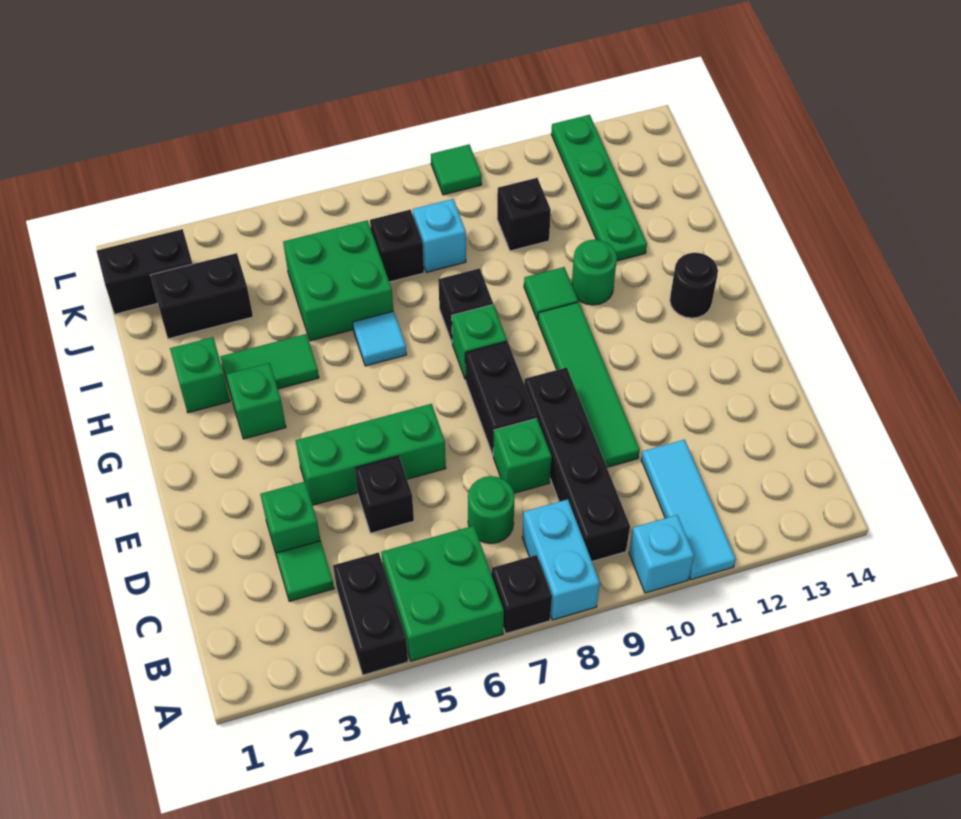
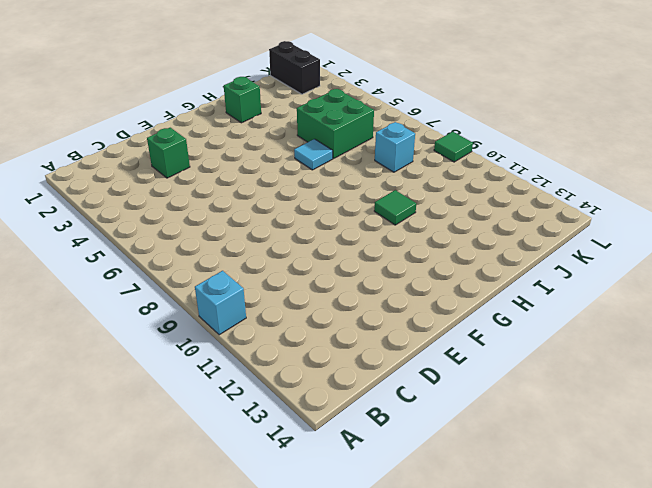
none -> black brick A4:B4 level 1
none -> green brick A5:B6 level 1
none -> black brick A7 level 1
none -> cyan brick A8:B8 level 1

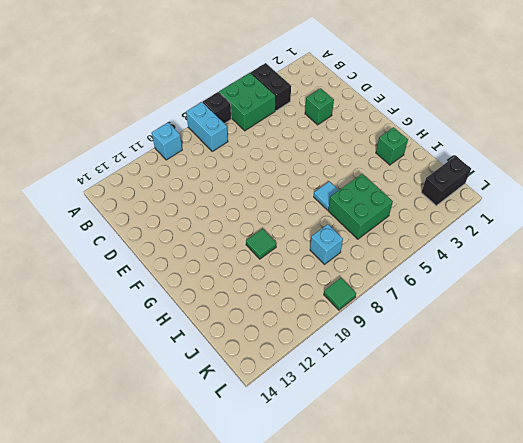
none -> cyan tile A11:C11 level 1
none -> black brick B9:E9 level 1
none -> green tile C3 level 1
none -> green round brick C7 level 1

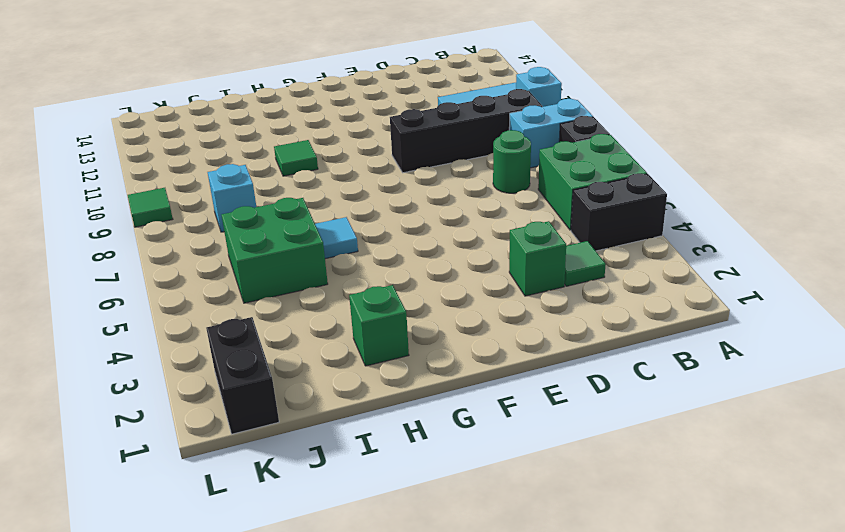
none -> black brick D5 level 1
none -> green brick D8 level 1
none -> green tile D10:G10 level 1
none -> green brick E4:E6 level 1

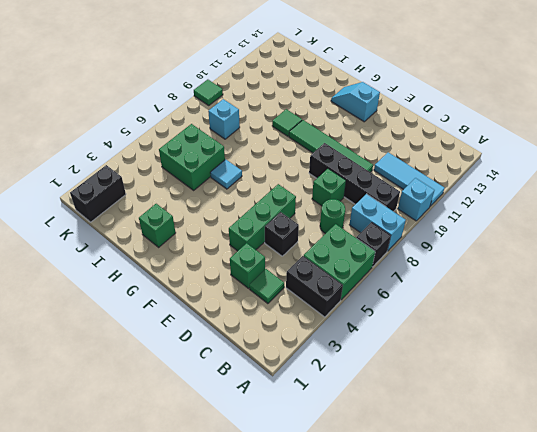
cyan slope F13:G13 level 1 top F -> black round brick G13 level 1
none -> black brick E8:F8 level 1
none -> green brick G3 level 1
none -> green brick G8 level 1
none -> green tile H3:H4 level 1

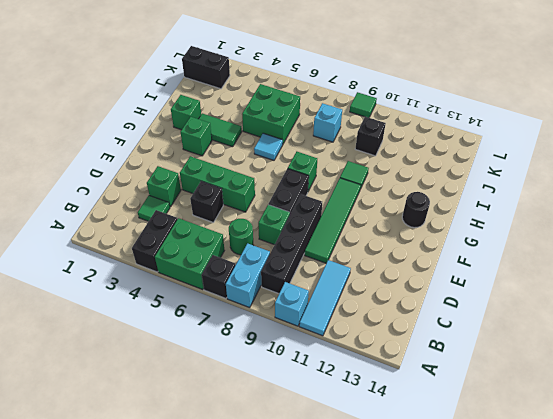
none -> black brick H8 level 1
none -> green round brick H11 level 1
none -> green plate I12:L12 level 1
none -> black brick J2:J3 level 1

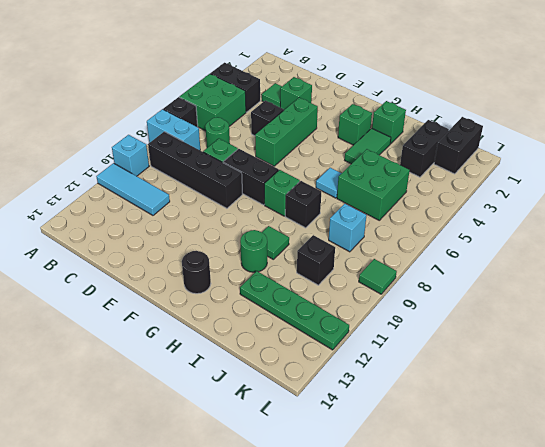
none -> green tile D10:G10 level 1
none -> black brick J7 level 1

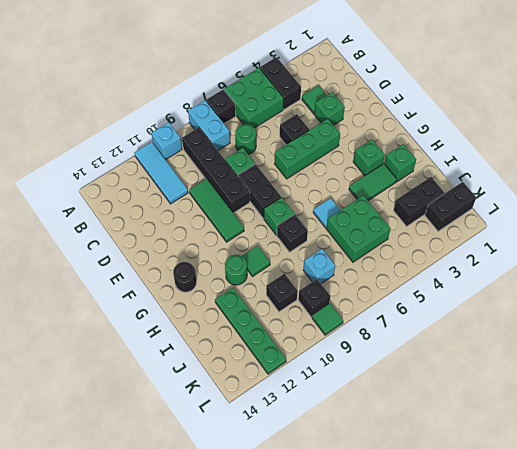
green tile D10:F10 level 1 -> green tile D10:G10 level 1
black brick K9 level 1 -> black brick J7 level 1

